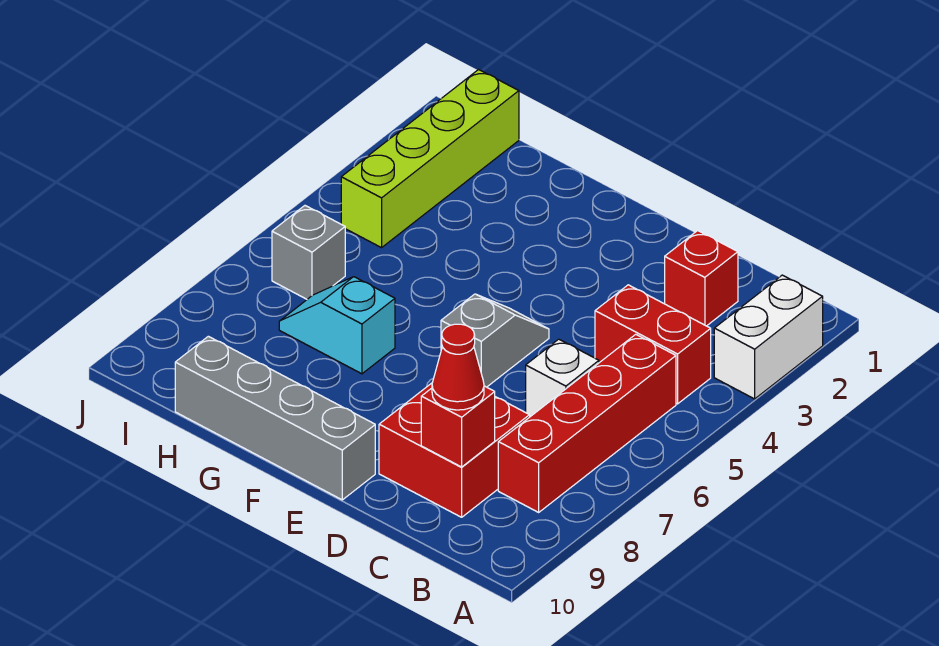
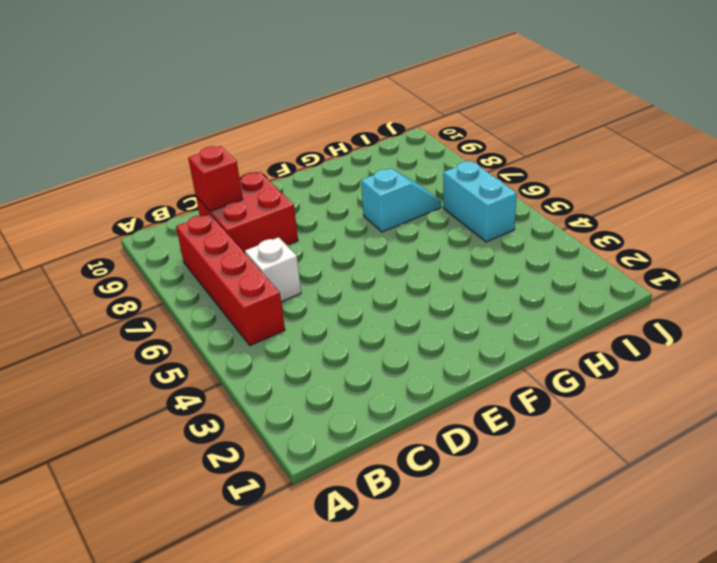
cyan brick I5:I6 level 1 -> grey brick I6 level 1
none -> white brick A2:A3 level 1
none -> red brick B4:C4 level 1
none -> red brick C2 level 1

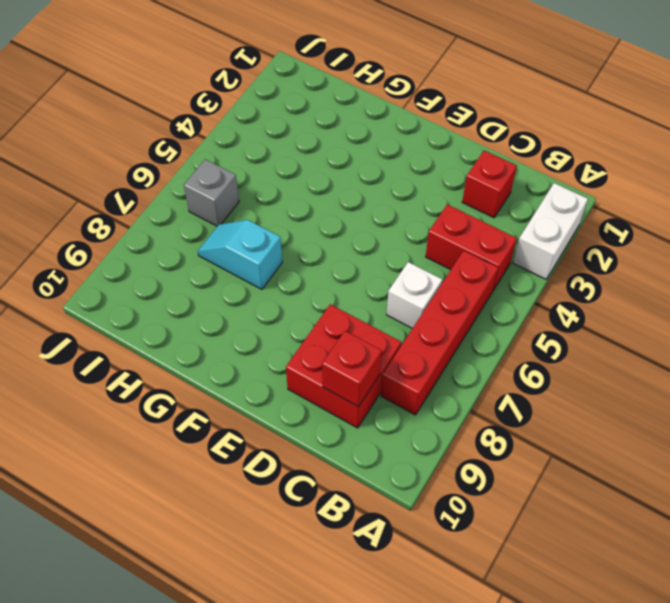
none -> grey slope E5:E6 level 1 top 6
none -> grey brick E10:H10 level 1
none -> lime brick I1:I4 level 1

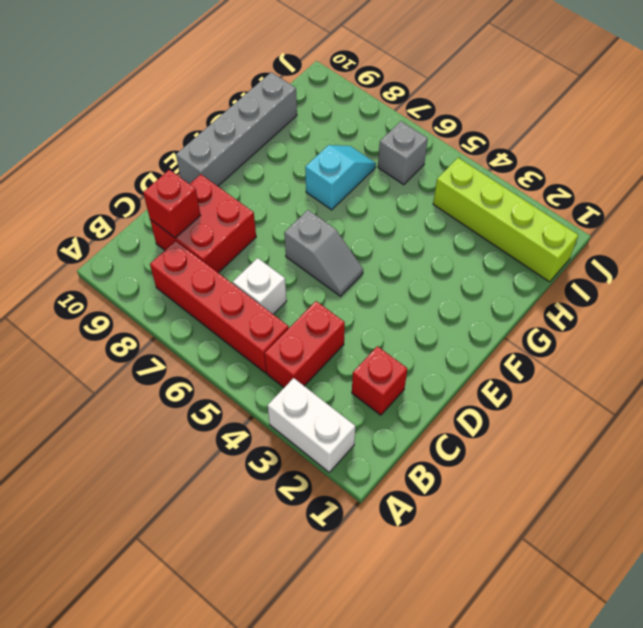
none -> red cone C9 level 3

